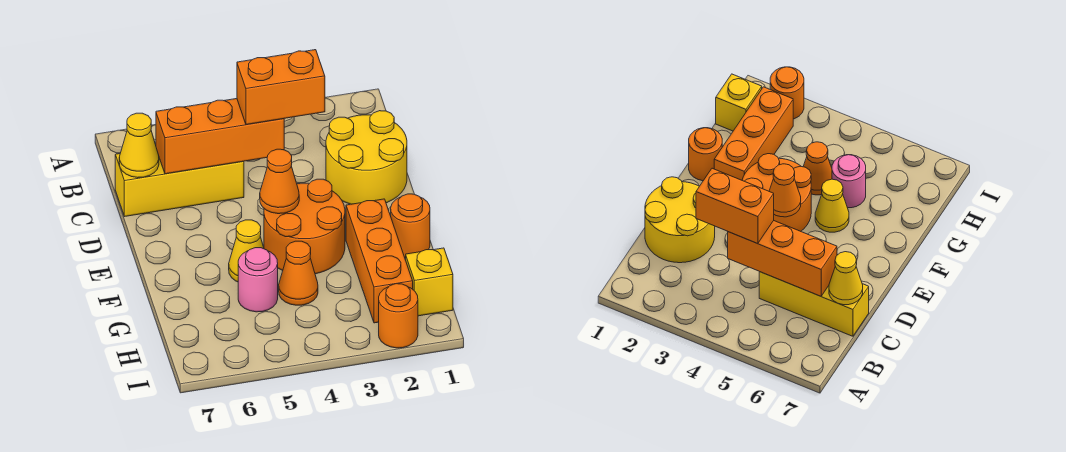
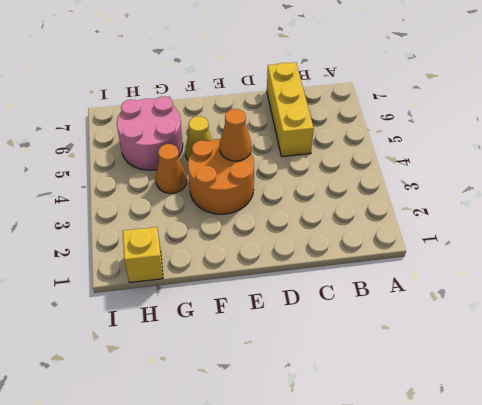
pink round brick G5:H6 level 1 -> pink round brick G5 level 1
none -> yellow round brick C1:D2 level 1
none -> orange round brick F1 level 1
none -> orange brick F2:H2 level 1

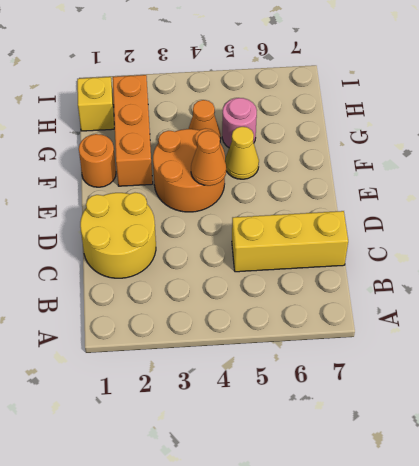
none -> orange round brick I2 level 1
none -> orange brick C4:C6 level 2
none -> yellow cone C7 level 2

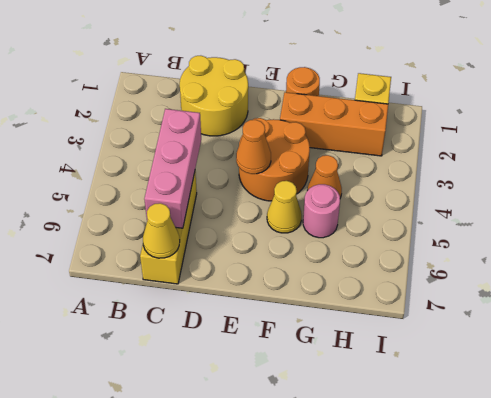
pink brick C4:C6 level 2 -> orange brick C4:C6 level 2
none -> orange round brick I2 level 1
none -> orange brick C3:C4 level 3

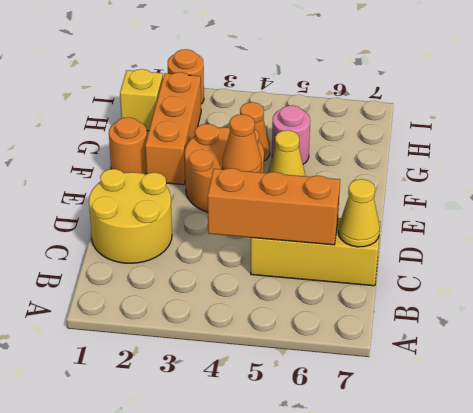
none -> orange brick C3:C4 level 3

